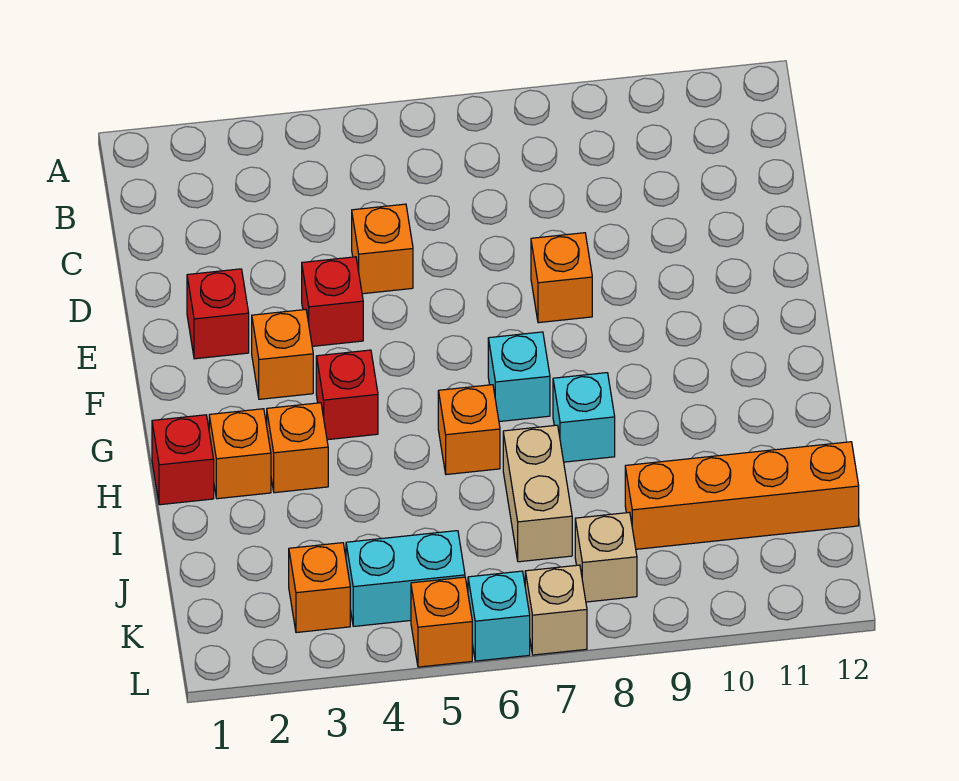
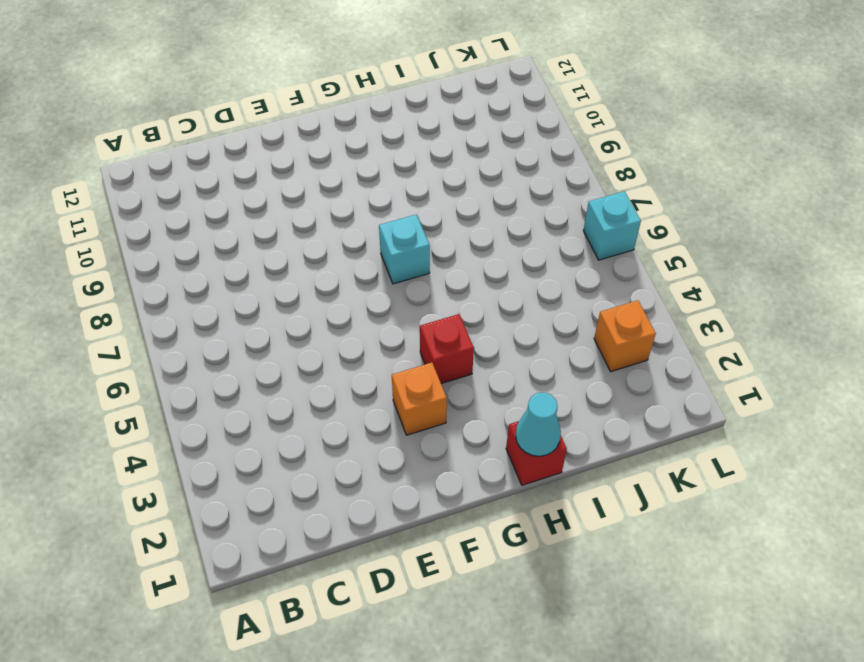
cyan cone H1 level 2 -> none
none -> orange brick D5 level 1
none -> red brick E2 level 1
none -> red brick E4 level 1

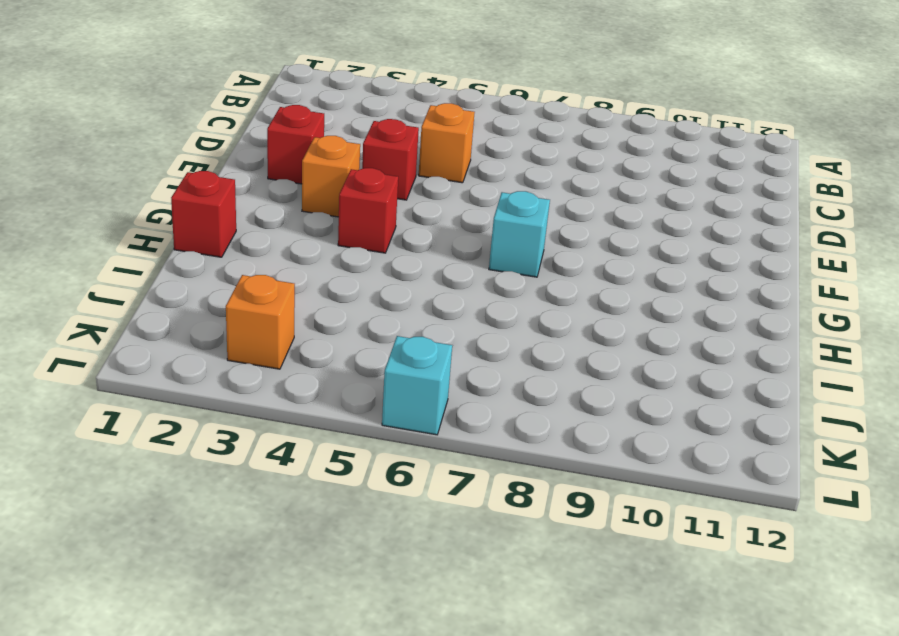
none -> orange brick E8 level 1
none -> orange brick H2 level 1
none -> orange brick H3 level 1

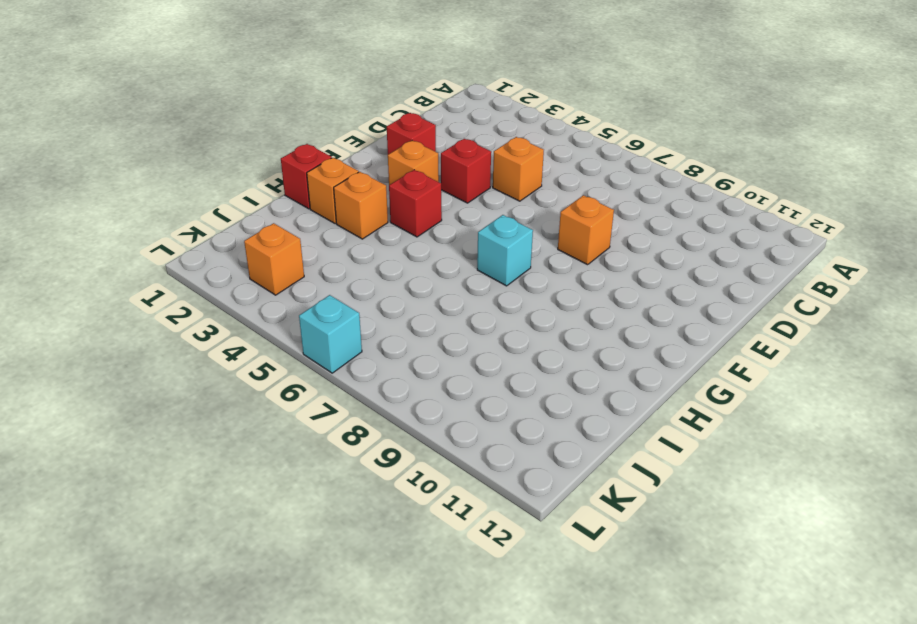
none -> orange brick H6 level 1
none -> cyan brick H8 level 1
none -> tan brick I7:J7 level 1

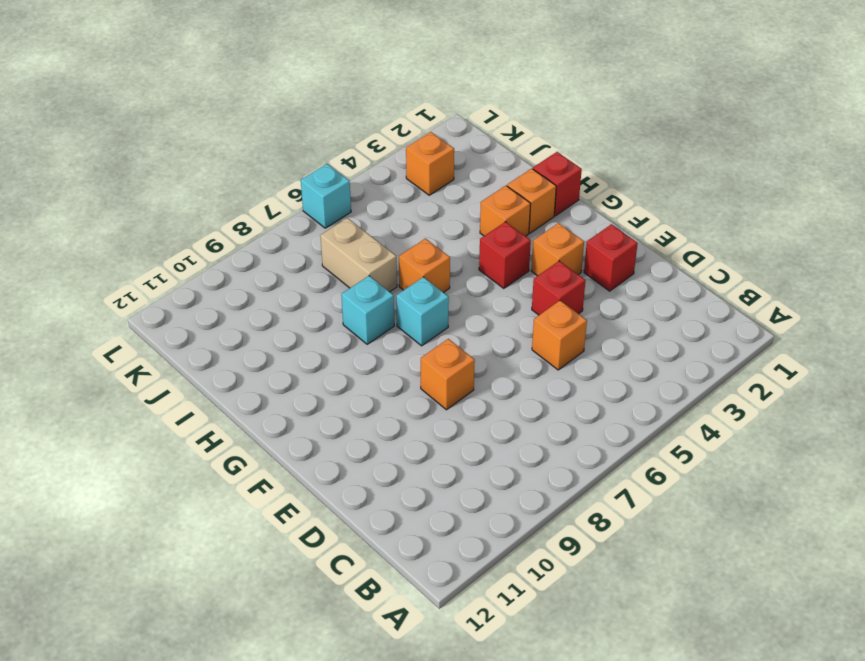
none -> orange brick J9:J12 level 1
none -> cyan brick K4:K5 level 1
none -> tan brick K8 level 1

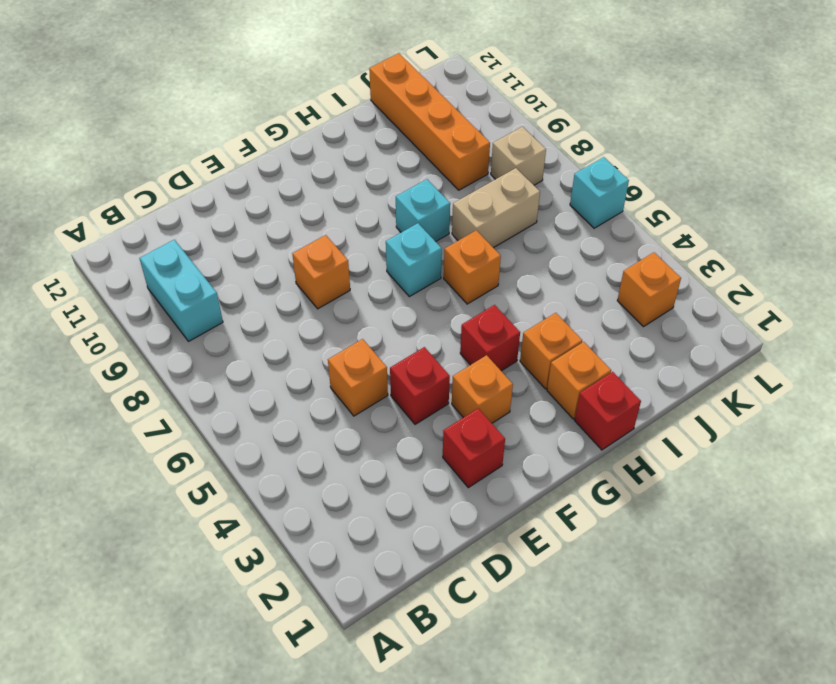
cyan brick B9:B10 level 1 -> cyan brick K4:K5 level 1
none -> orange brick L5 level 1
none -> tan brick L7 level 1

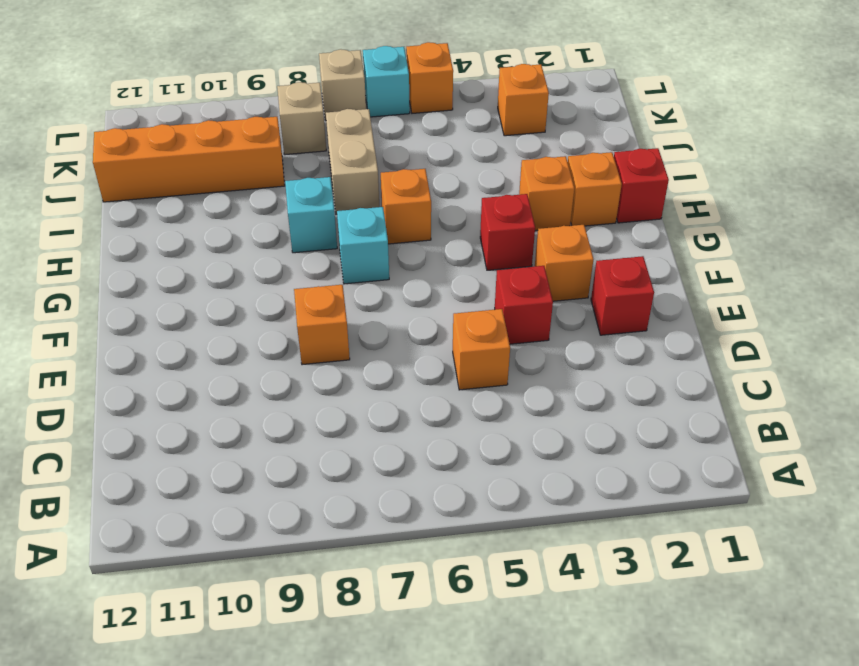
none -> cyan brick K4:K5 level 1

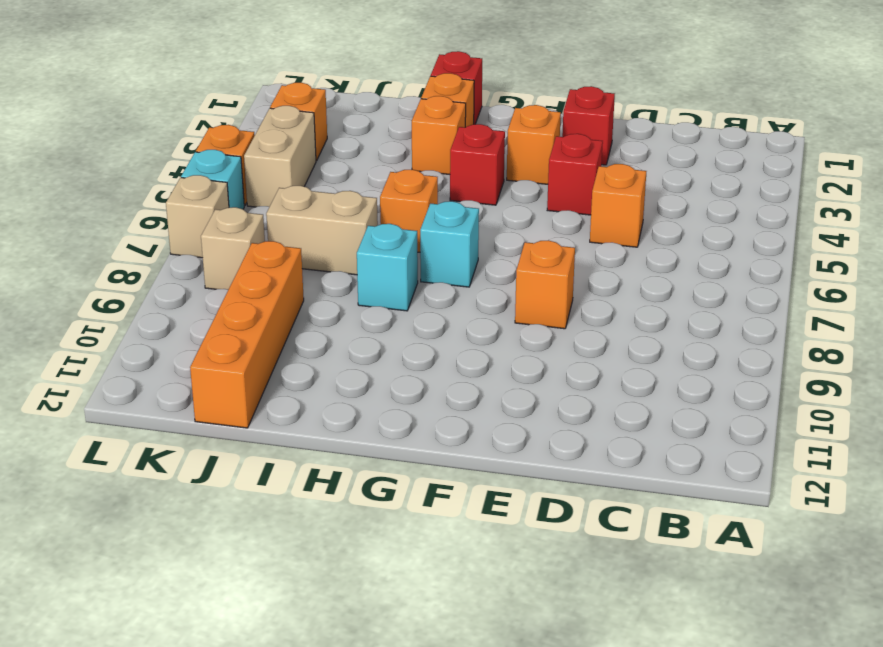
tan brick K4:K5 level 1 -> cyan brick K4:K5 level 1

